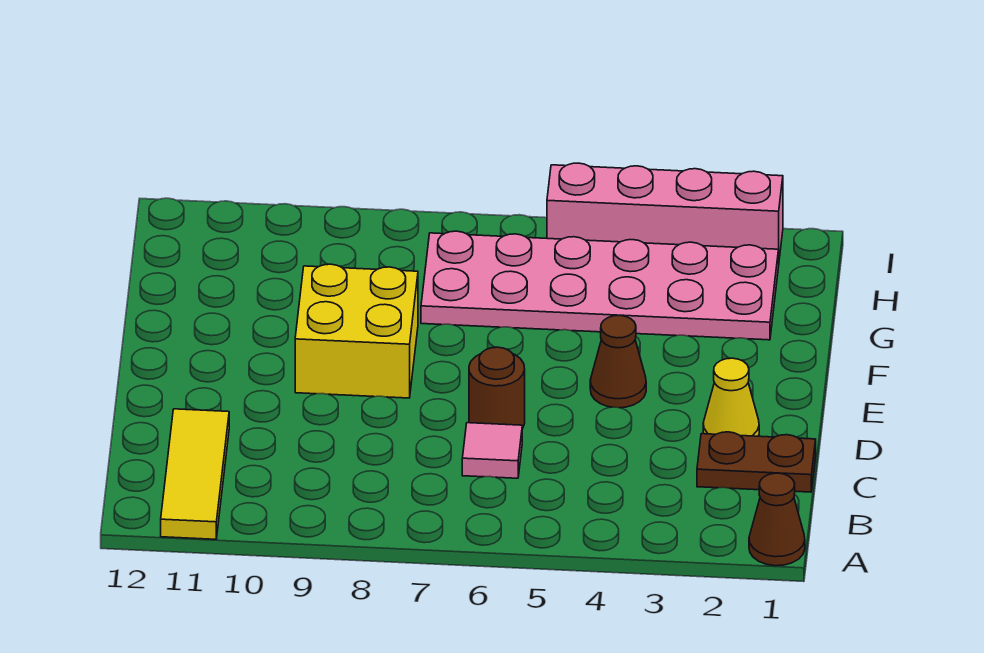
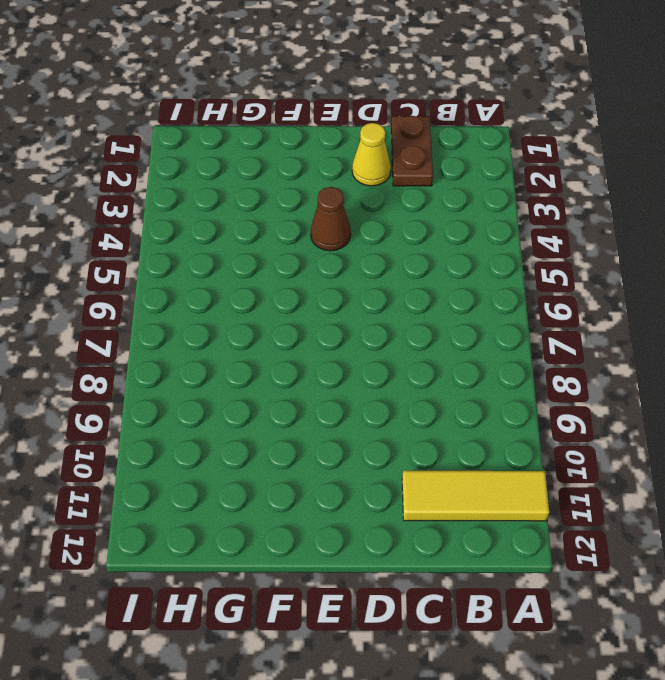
none -> brown cone A1 level 1
none -> pink tile C6 level 1

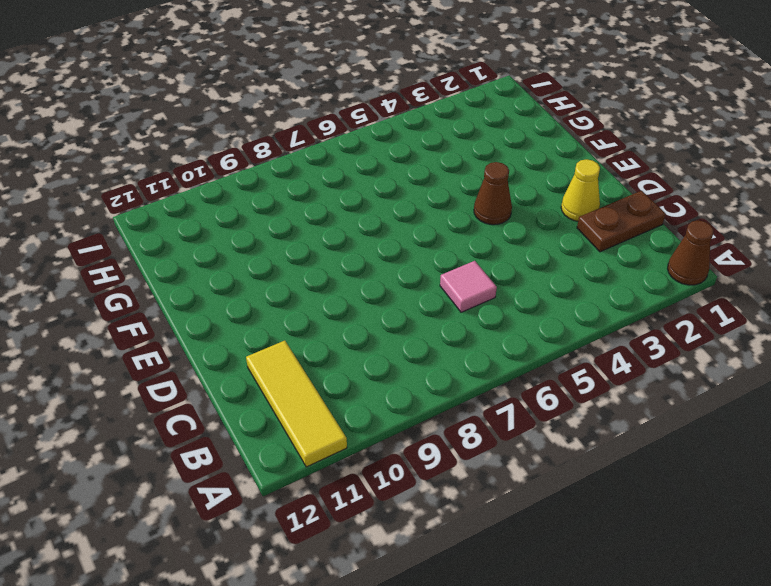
none -> brown round brick D6 level 1
none -> yellow brick E8:F9 level 1

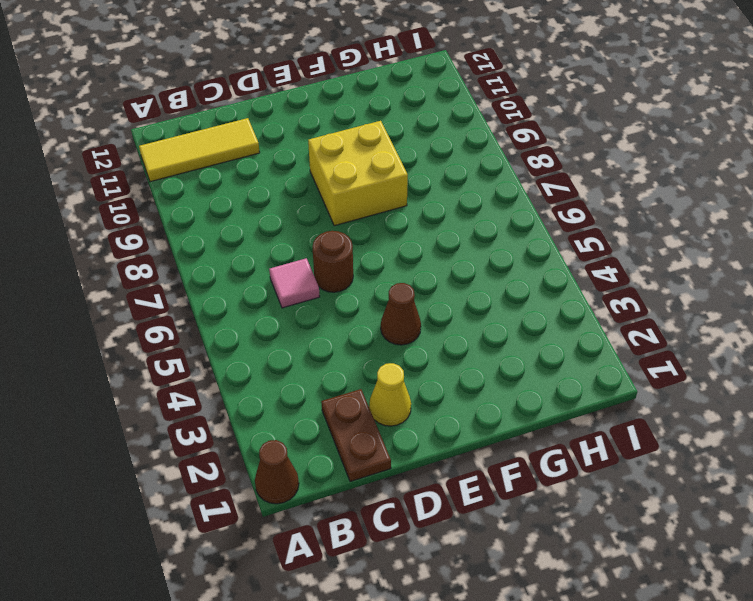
none -> pink plate G2:H7 level 1
none -> pink brick I2:I5 level 1

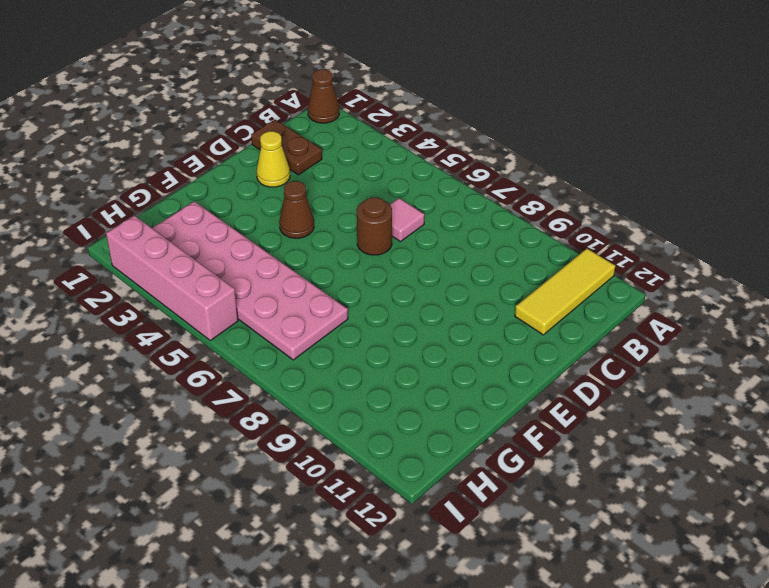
none -> yellow brick E8:F9 level 1

